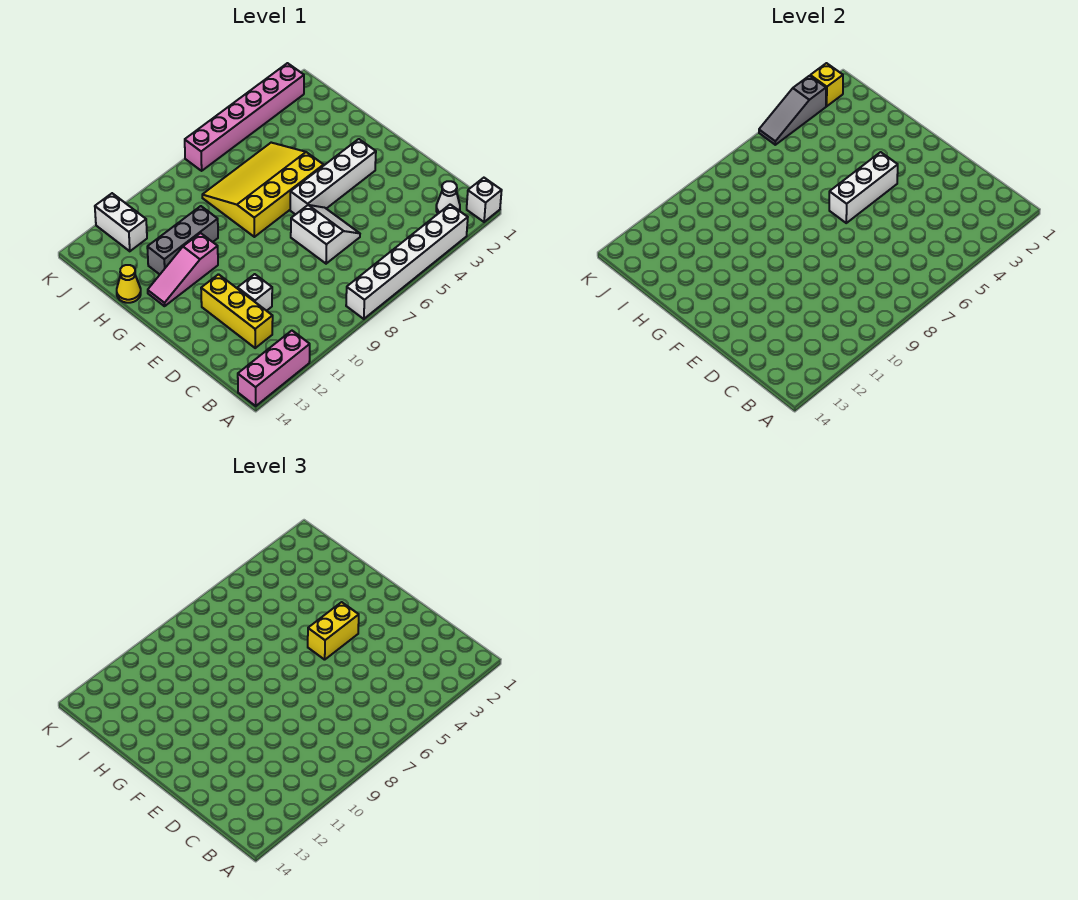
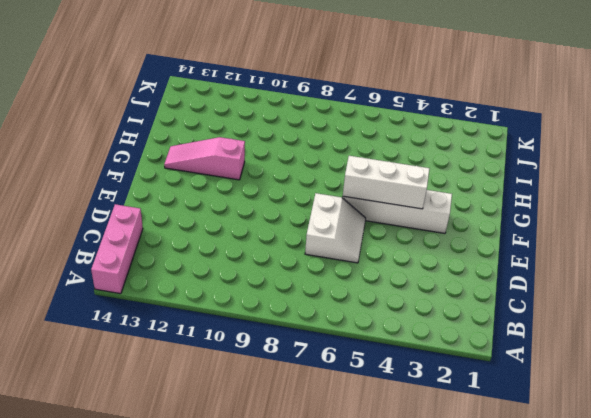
pink brick A14:C14 level 1 -> pink brick A12:A14 level 1
none -> white brick A1 level 1
none -> white brick A3:A8 level 1
none -> white cone B2 level 1

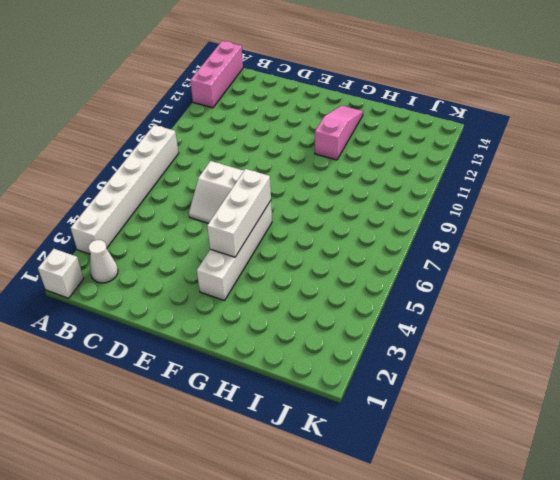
none -> yellow brick C12:E12 level 1
none -> white brick D11 level 1
none -> yellow slope G5:I8 level 1 top G

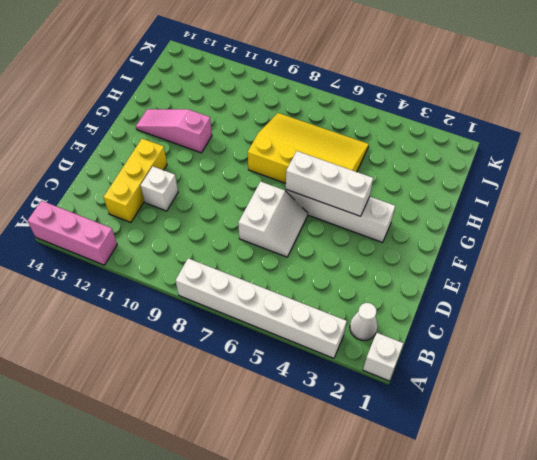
none -> grey brick H10:H12 level 1
none -> yellow cone H14 level 1
none -> white brick J12:K12 level 1

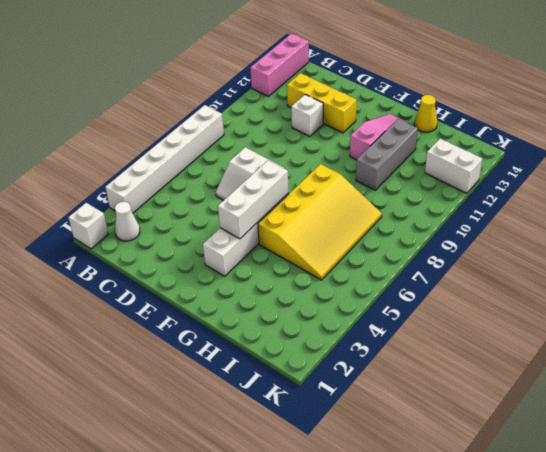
none -> pink brick K2:K7 level 1
none -> yellow brick K2 level 2
none -> grey slope K3:K5 level 2 top 3

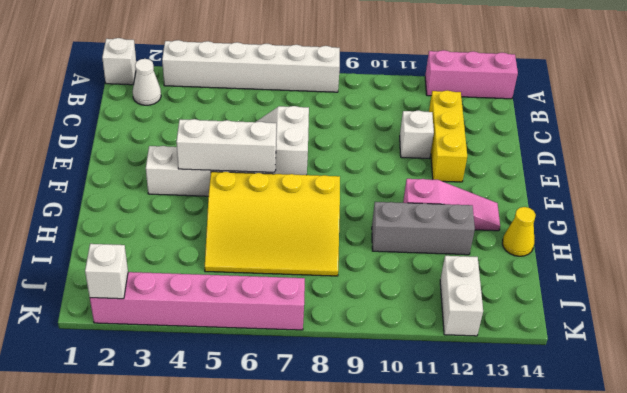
white brick K2 level 2 -> yellow brick K2 level 2
none -> grey slope K3:K5 level 2 top 3
none -> yellow brick F4:F5 level 3

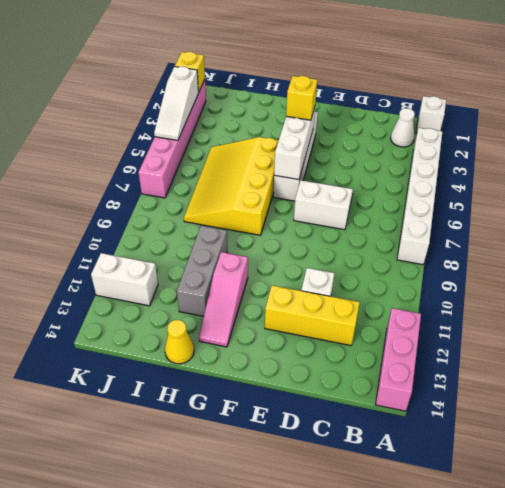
yellow brick F4 level 3 -> yellow brick F4:F5 level 3
white slope K3:K5 level 2 top 3 -> grey slope K3:K5 level 2 top 3

